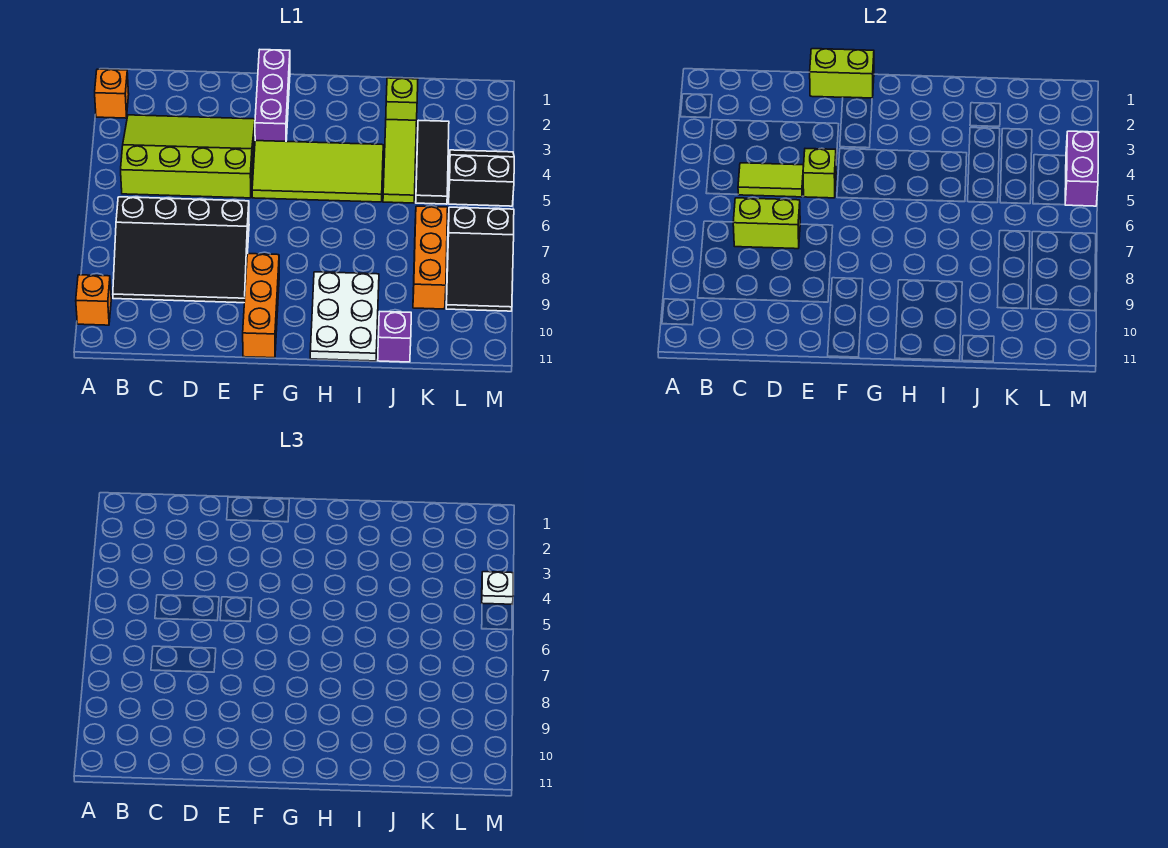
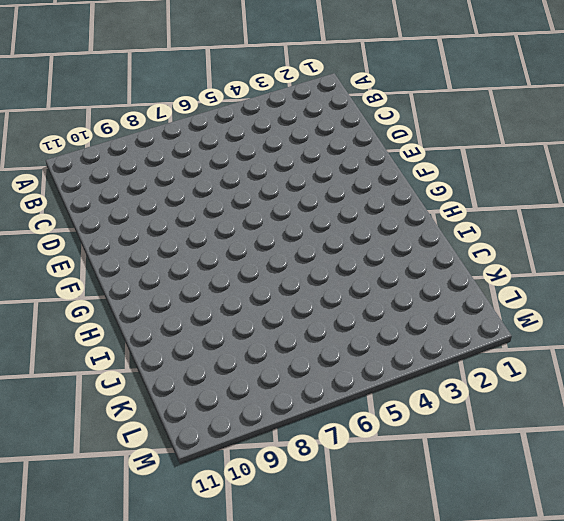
none -> orange brick A2 level 1
none -> orange brick A10 level 1
none -> lime slope B3:E5 level 1 top 5

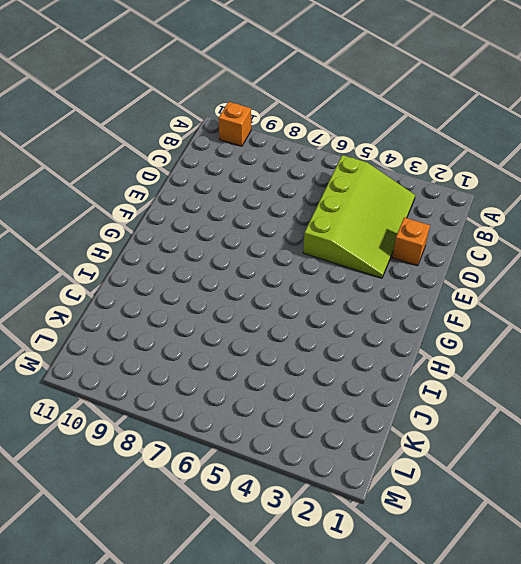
orange brick D2 level 1 -> orange brick A2 level 1
none -> black slope B7:E9 level 1 top 7
none -> purple brick F1:F3 level 1
none -> lime tile F4:I5 level 1

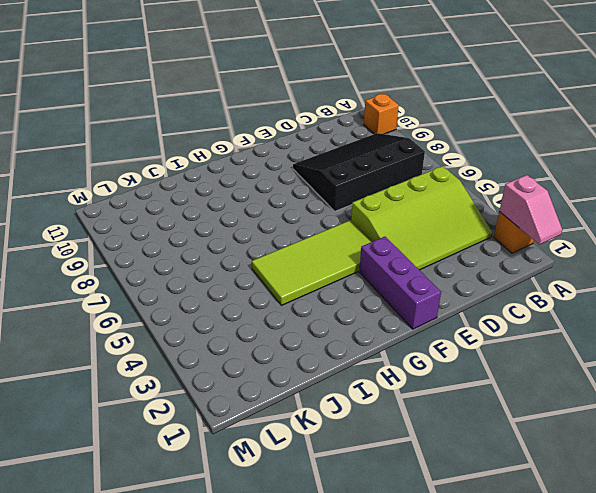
pink slope A1:A2 level 2 top 2 -> none
none -> orange brick F9:F11 level 1
none -> white plate H9:I11 level 1
none -> lime brick J2 level 1

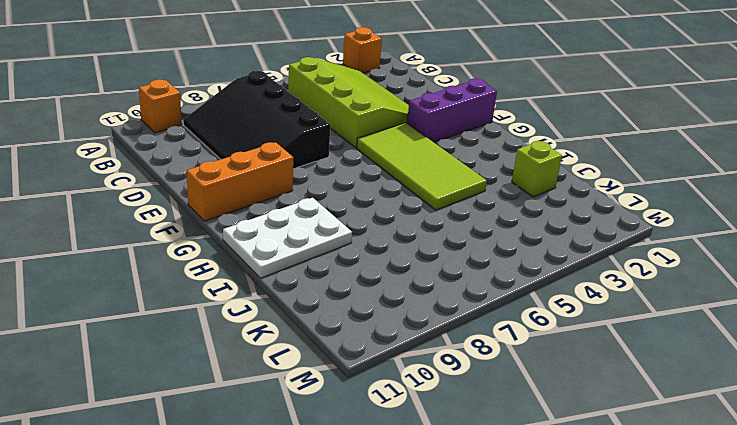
none -> lime tile J3:J5 level 1
none -> purple brick J11 level 1
none -> black tile K3:K5 level 1

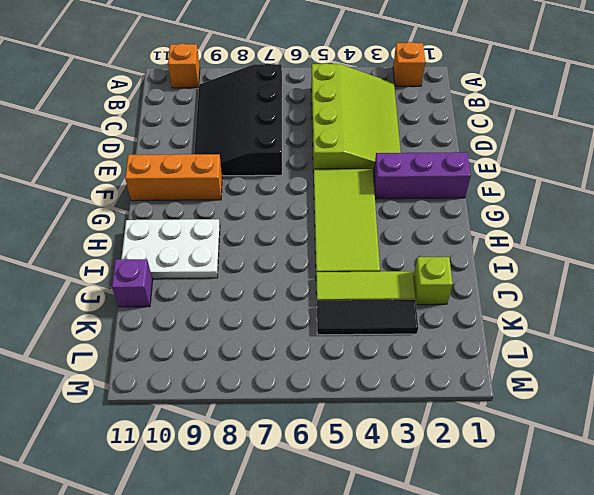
none -> orange brick K7:K9 level 1
none -> black slope L4:M5 level 1 top 5
none -> black slope L7:M9 level 1 top 7

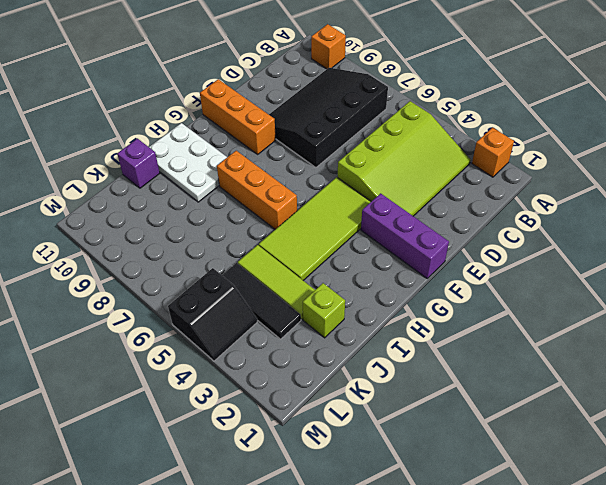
orange brick H6:H8 level 1 -> orange brick K7:K9 level 1
none -> black slope L7:M9 level 1 top 7
none -> lime tile C5:D5 level 2
none -> lime brick C7:D7 level 2

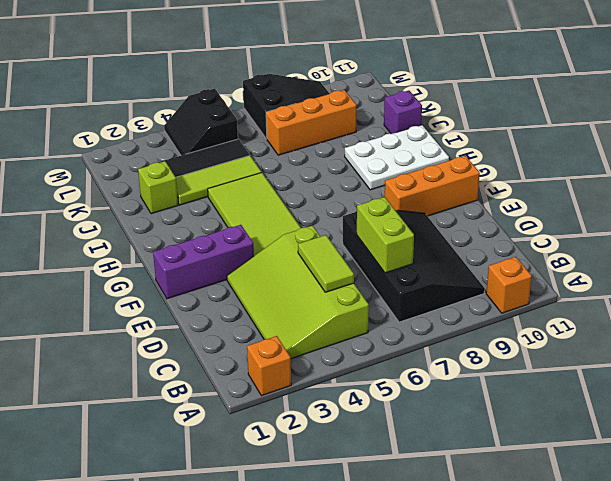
none -> lime brick E1:F1 level 2
none -> lime brick E5 level 2
none -> purple brick M4:M5 level 2

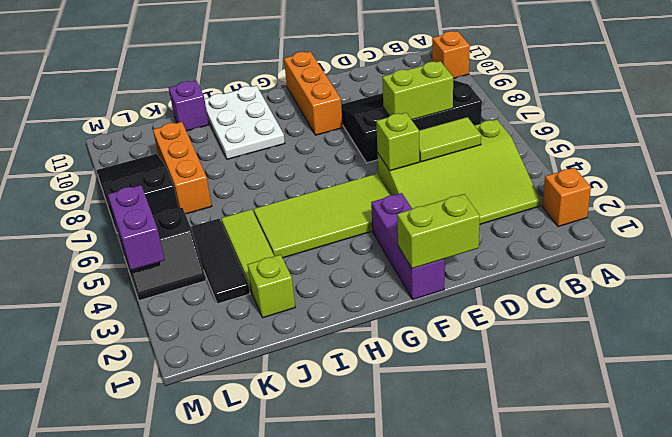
none -> white plate M4 level 3

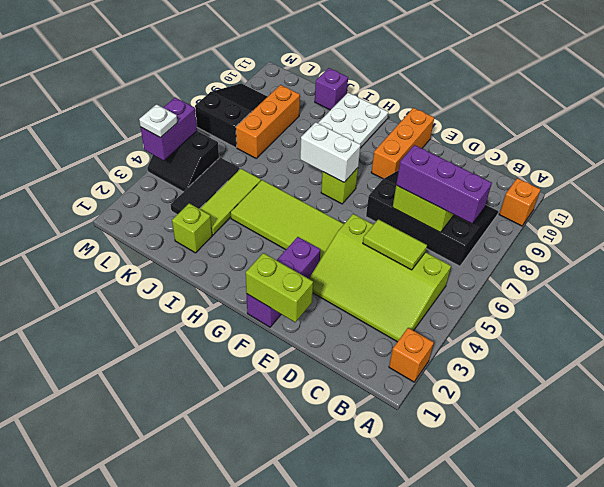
purple brick B7:D7 level 3 -> none
lime brick G7 level 1 -> lime brick E5 level 2
white brick G7:H7 level 2 -> none

